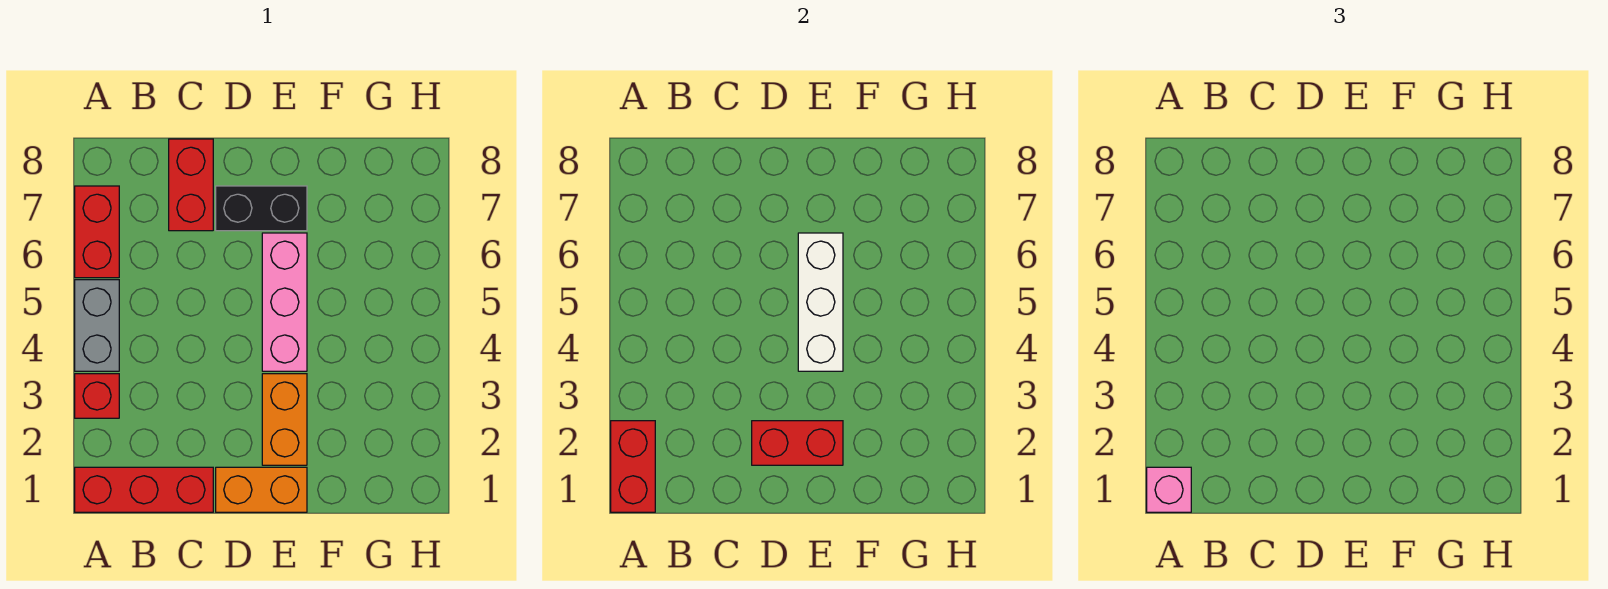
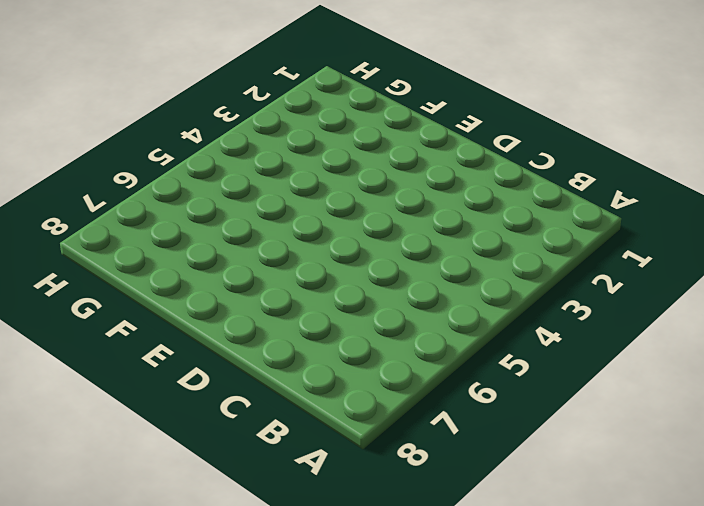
none -> red brick A1:C1 level 1
none -> red brick A3 level 1
none -> grey brick A4:A5 level 1

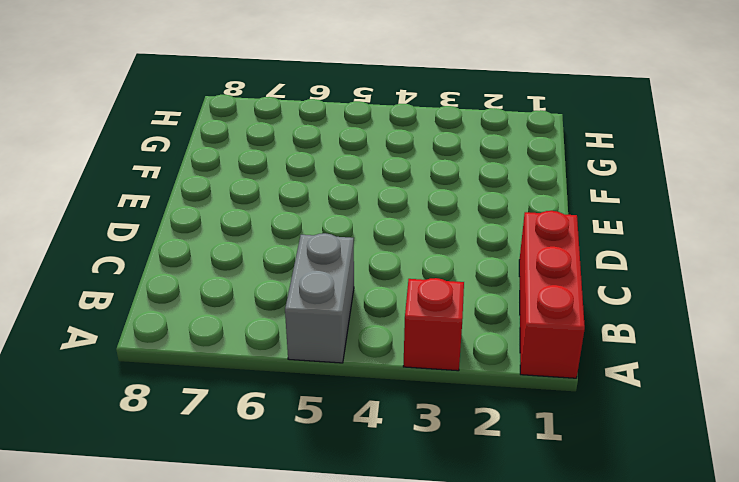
grey brick A5:B5 level 1 -> grey brick A4:A5 level 1
none -> red brick A6:A7 level 1
none -> red brick C7:C8 level 1
none -> orange brick D1:E1 level 1

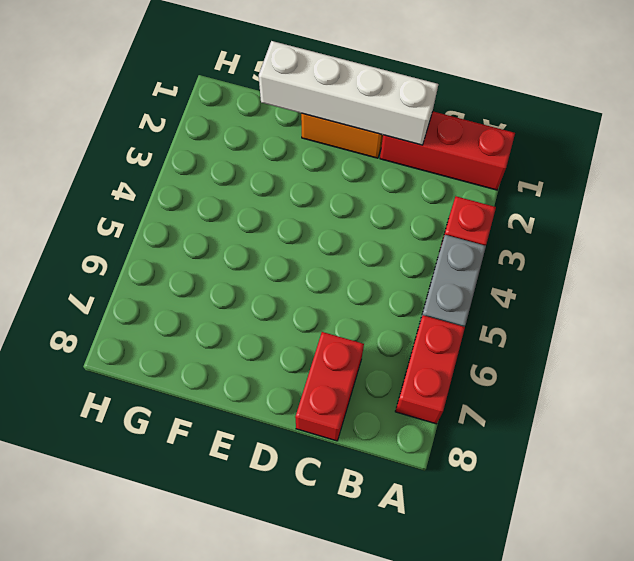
white brick C1:F1 level 2 -> none
none -> black brick D7:E7 level 1
none -> orange brick E2:E3 level 1
none -> pink brick E4:E6 level 1

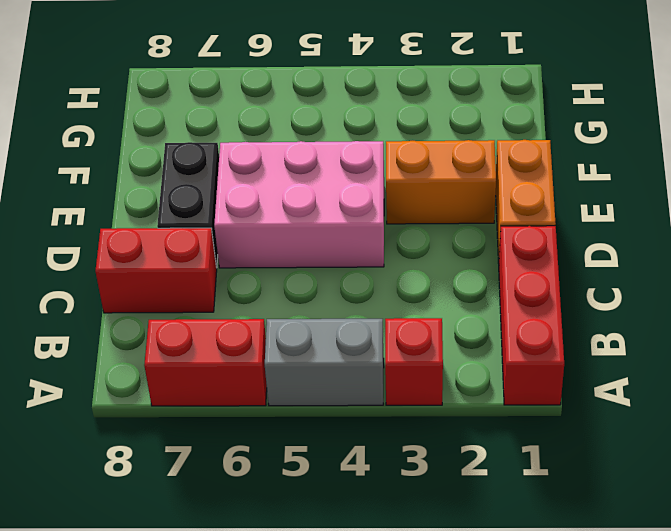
pink brick D4:E6 level 1 -> pink brick E4:E6 level 1
none -> red brick A1:A2 level 2
none -> red brick D2:E2 level 2
none -> white brick E4:E6 level 2

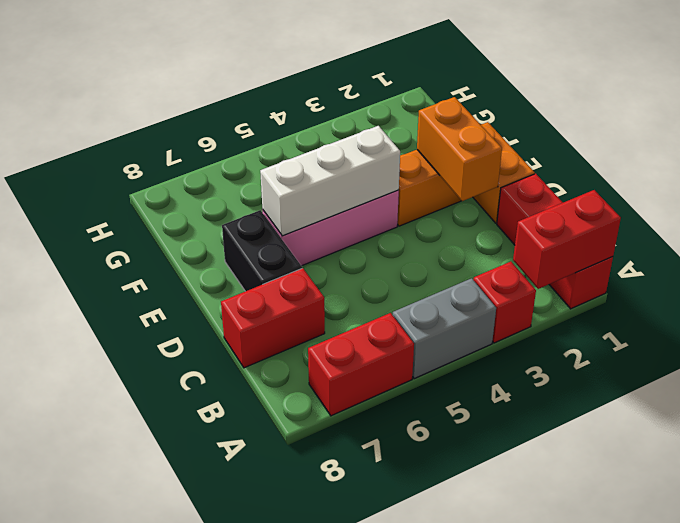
orange brick D2:E2 level 2 -> red brick D2:E2 level 2
none -> pink brick A1 level 3

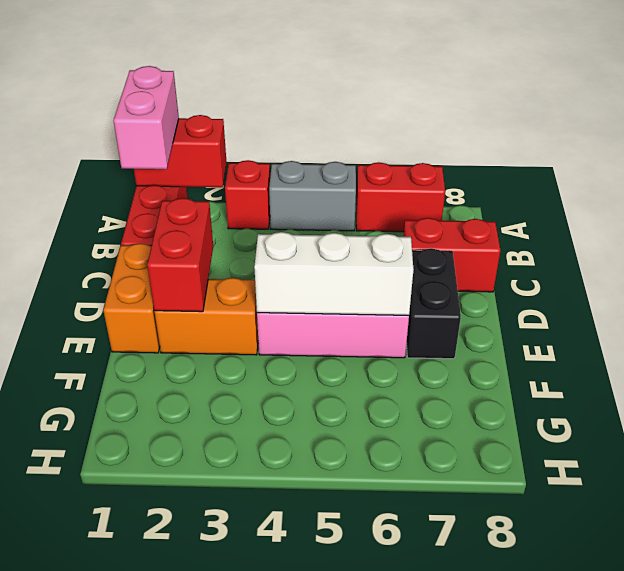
pink brick A1:B1 level 3 -> pink brick A1 level 3

